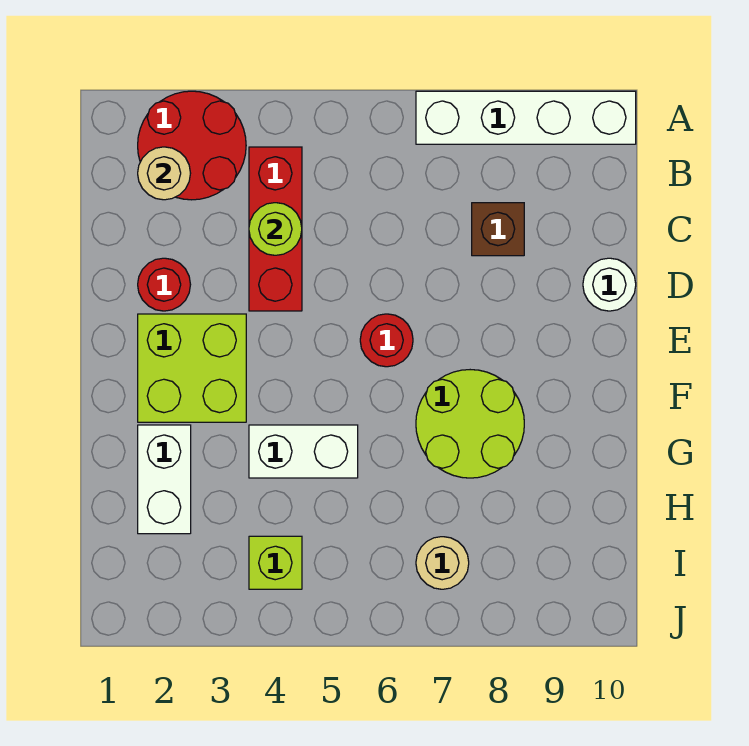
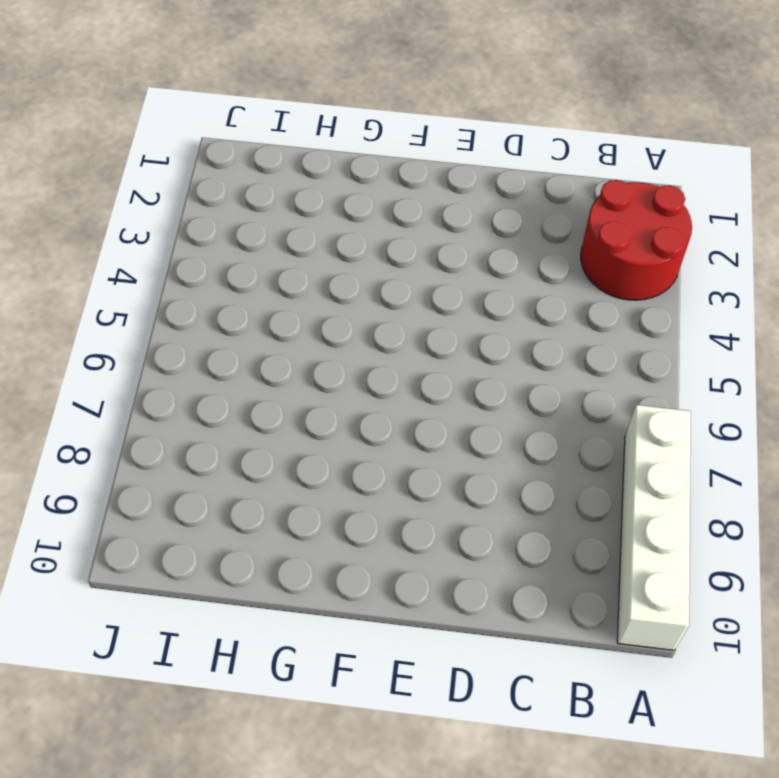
none -> red brick B4:D4 level 1
none -> brown brick C8 level 1
none -> red round brick D2 level 1

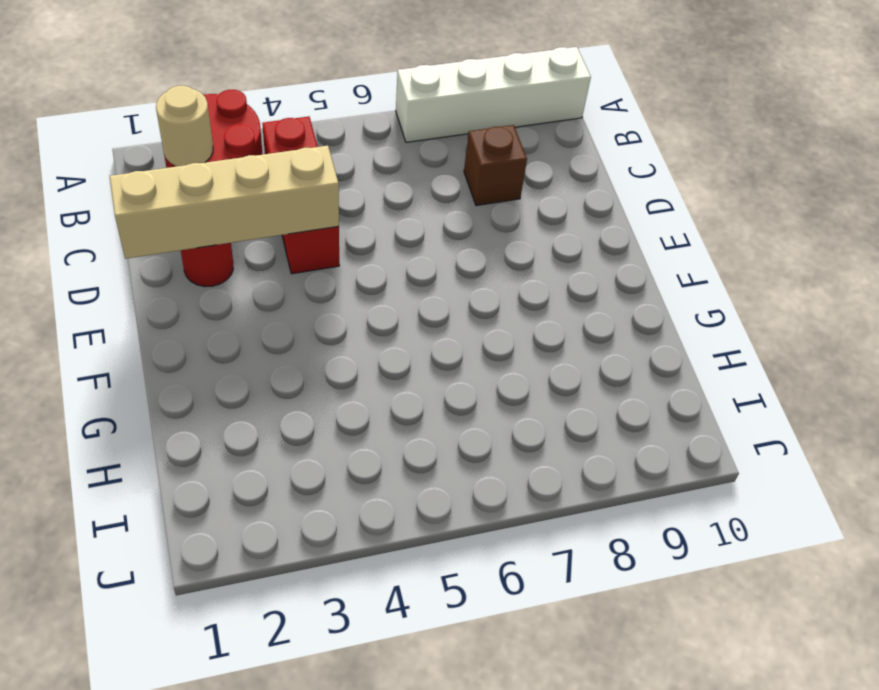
tan brick D1:D4 level 2 -> none
none -> white round brick D10 level 1
none -> lime brick E2:F3 level 1
none -> red round brick E6 level 1

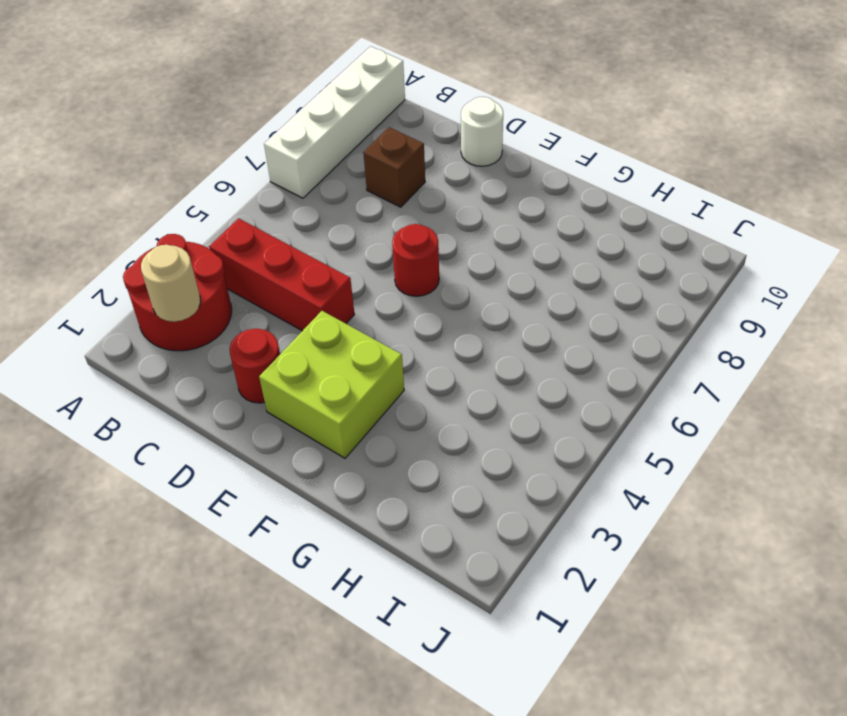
none -> lime round brick F7:G8 level 1
none -> white brick G2:H2 level 1
none -> white brick G4:G5 level 1

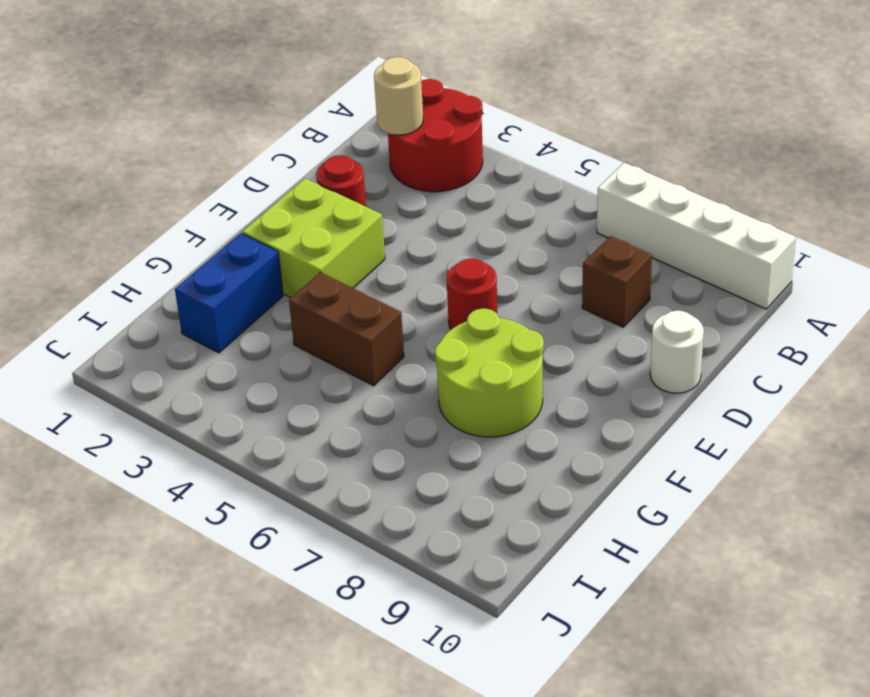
blue brick G2:H2 level 1 -> white brick G2:H2 level 1
brown brick G4:G5 level 1 -> white brick G4:G5 level 1
none -> red brick B4:D4 level 1
none -> lime brick I4 level 1
none -> tan round brick I7 level 1

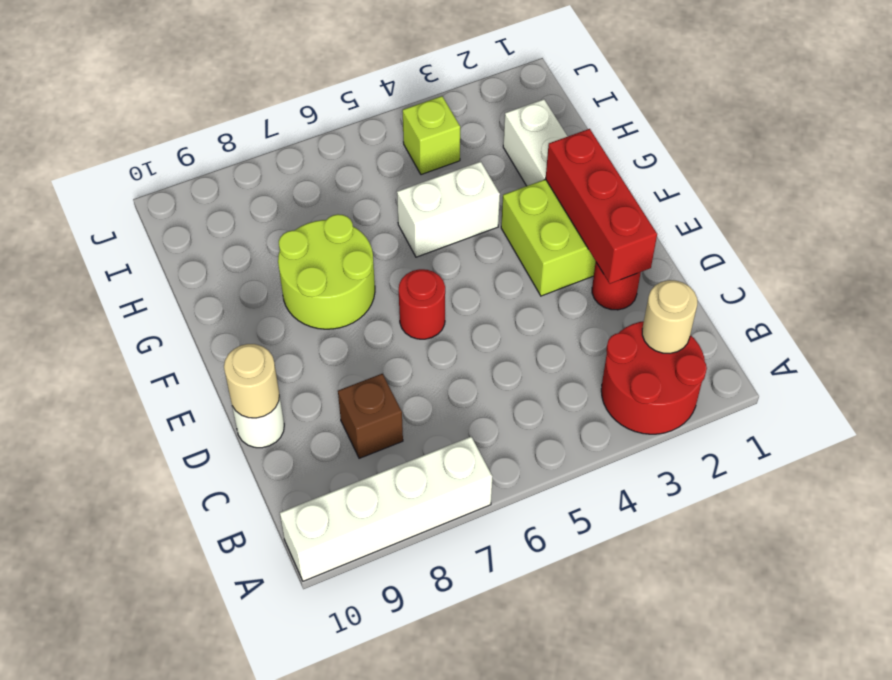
red brick D2:F2 level 2 -> red brick B4:D4 level 1
tan round brick D10 level 2 -> tan round brick I7 level 1
none -> lime round brick C4 level 2

